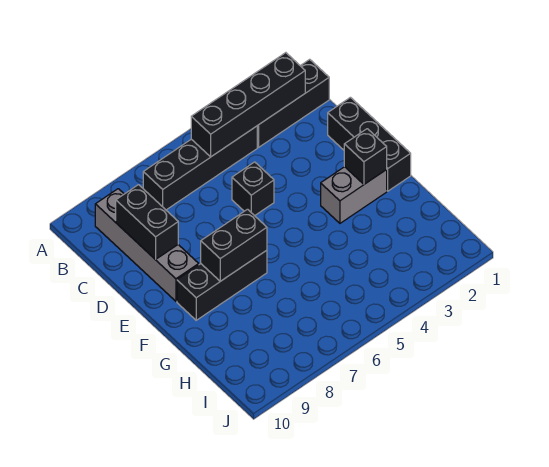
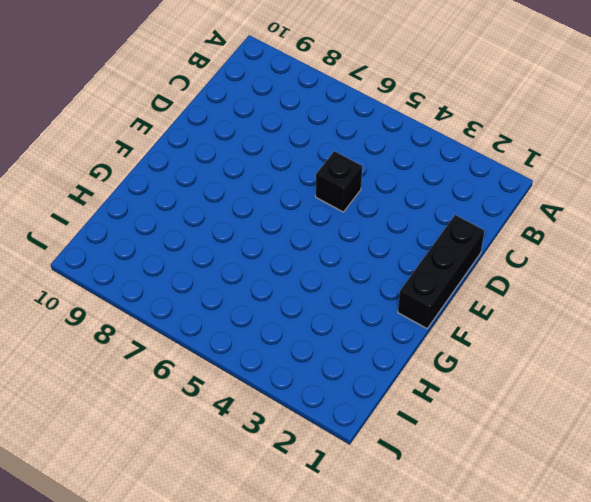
none -> black brick B1:B3 level 1
none -> black brick B4:B7 level 1

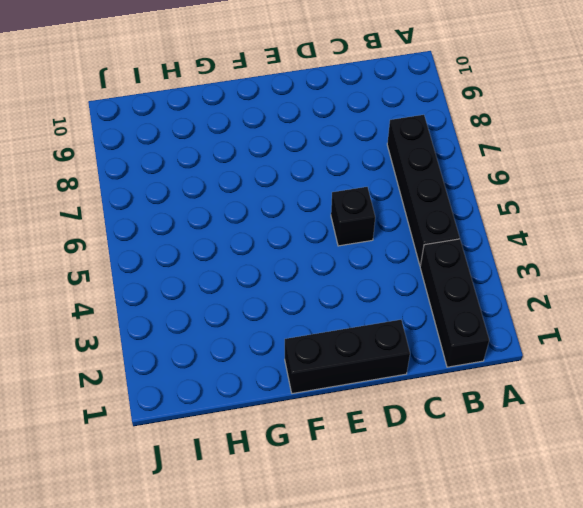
none -> grey brick B9:E9 level 1
none -> grey brick F2:F3 level 1

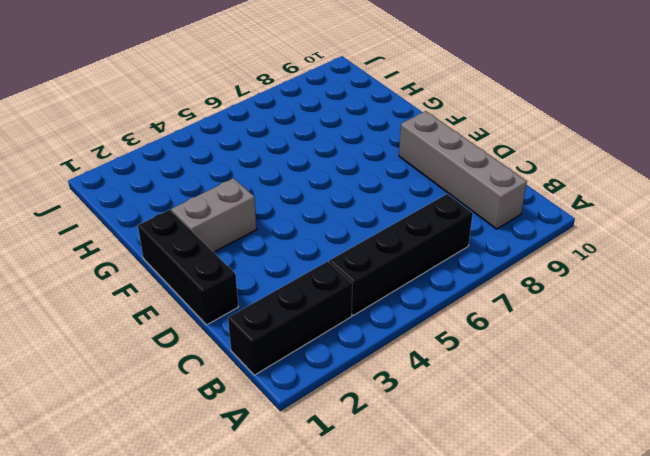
none -> black brick D5 level 1
none -> black brick F7:F9 level 1

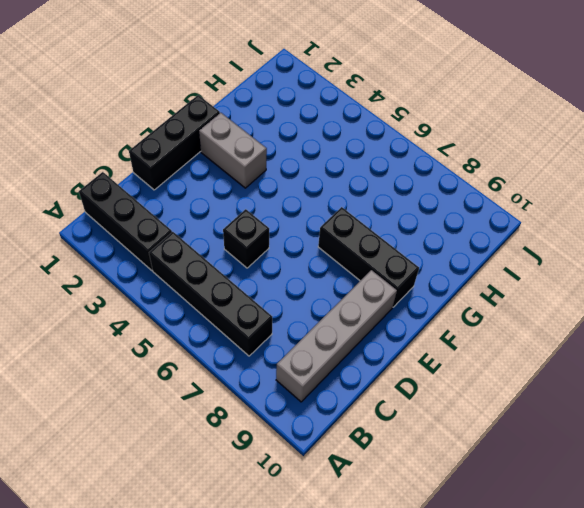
none -> black brick B2:B5 level 2
none -> black brick C9:D9 level 2

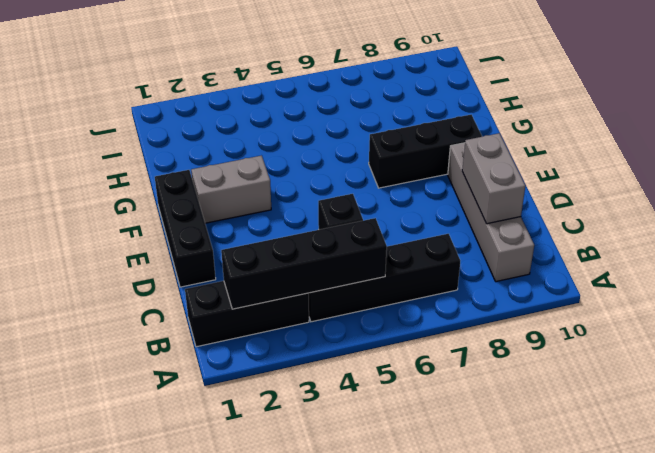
grey brick C9:D9 level 2 -> black brick C9:D9 level 2
none -> black brick F2 level 2
none -> black brick F7:F8 level 2

